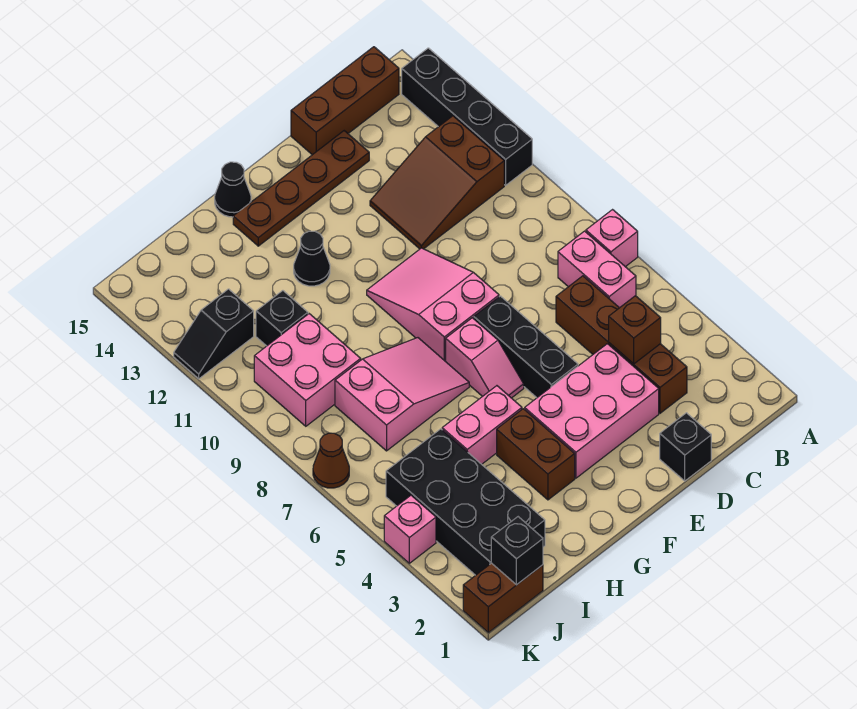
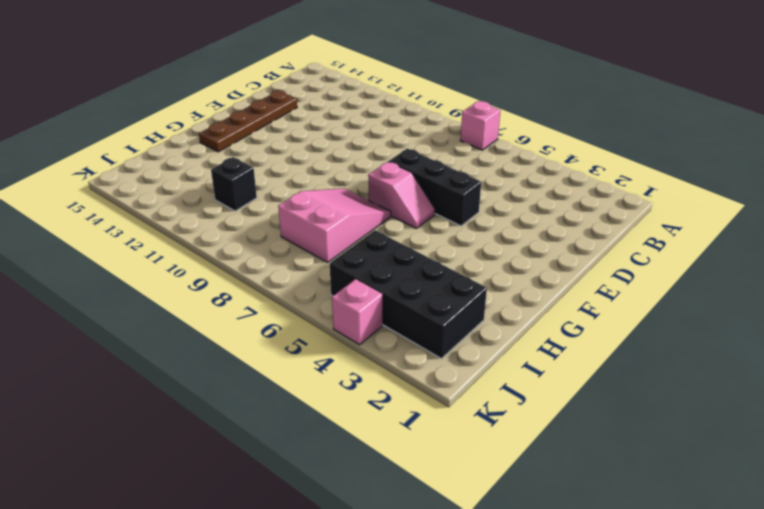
none -> black brick A11:A14 level 1
none -> pink brick B6:B7 level 1
none -> brown slope B11:D12 level 1 top B

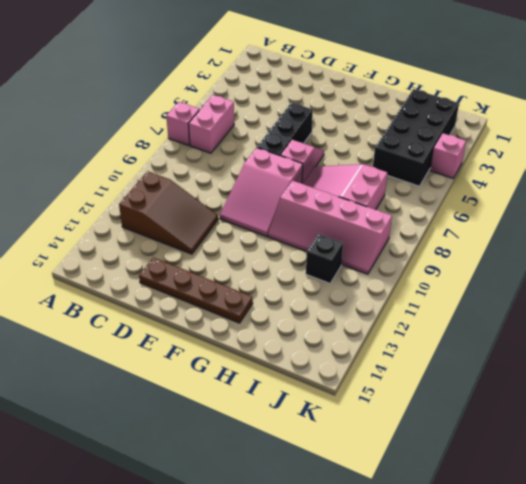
pink slope G9:J10 level 1 top 9 -> pink brick I9:J10 level 1
none -> black brick A11:A14 level 1
none -> brown brick B15:D15 level 1
none -> brown brick C3:C6 level 1

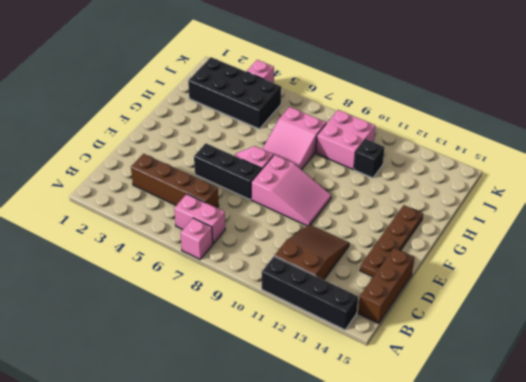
none -> black brick D1 level 1
none -> pink brick D3:F4 level 1
none -> brown brick G3:G4 level 1

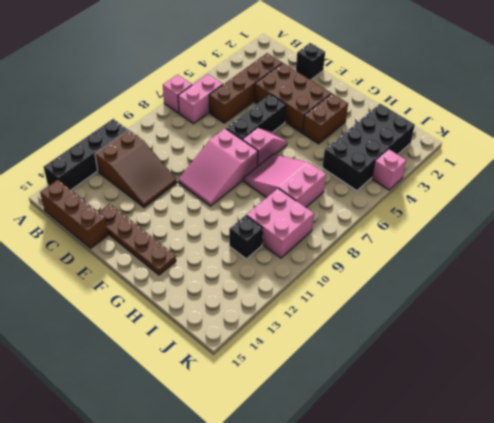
brown brick D3:F4 level 1 -> pink brick D3:F4 level 1
none -> pink brick G5:H5 level 1
none -> black cone G12 level 1
none -> black cone G15 level 1

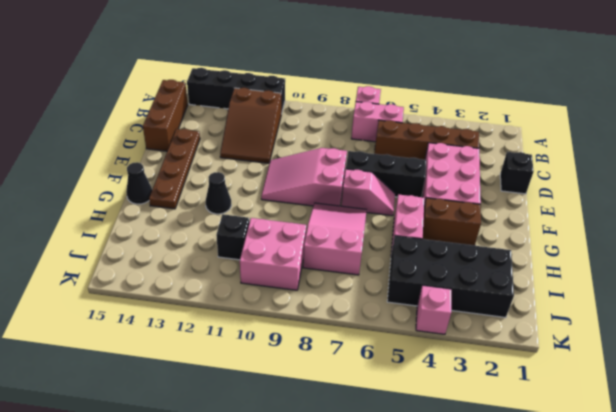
none -> brown brick J1:K1 level 1
none -> black slope J12:K12 level 1 top J
none -> brown cone K7 level 1

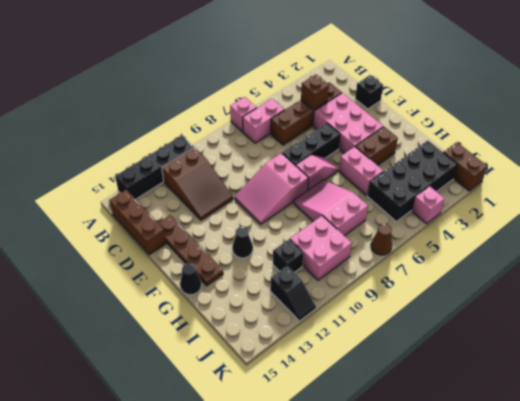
none -> black brick J1 level 2

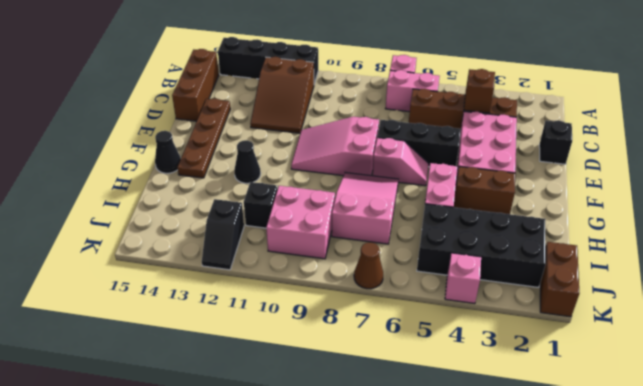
none -> black brick J1 level 2

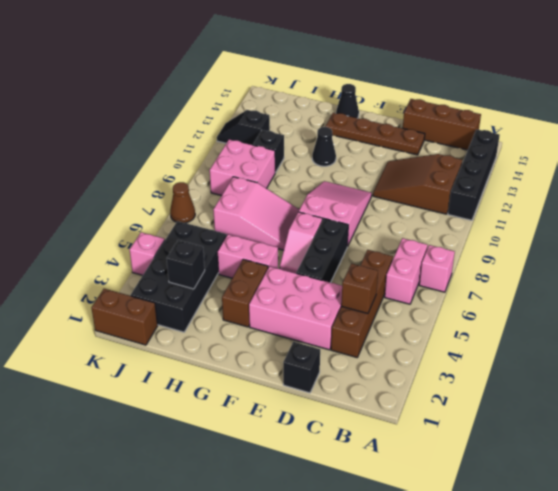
black brick I3 level 2 -> black brick J1 level 2

